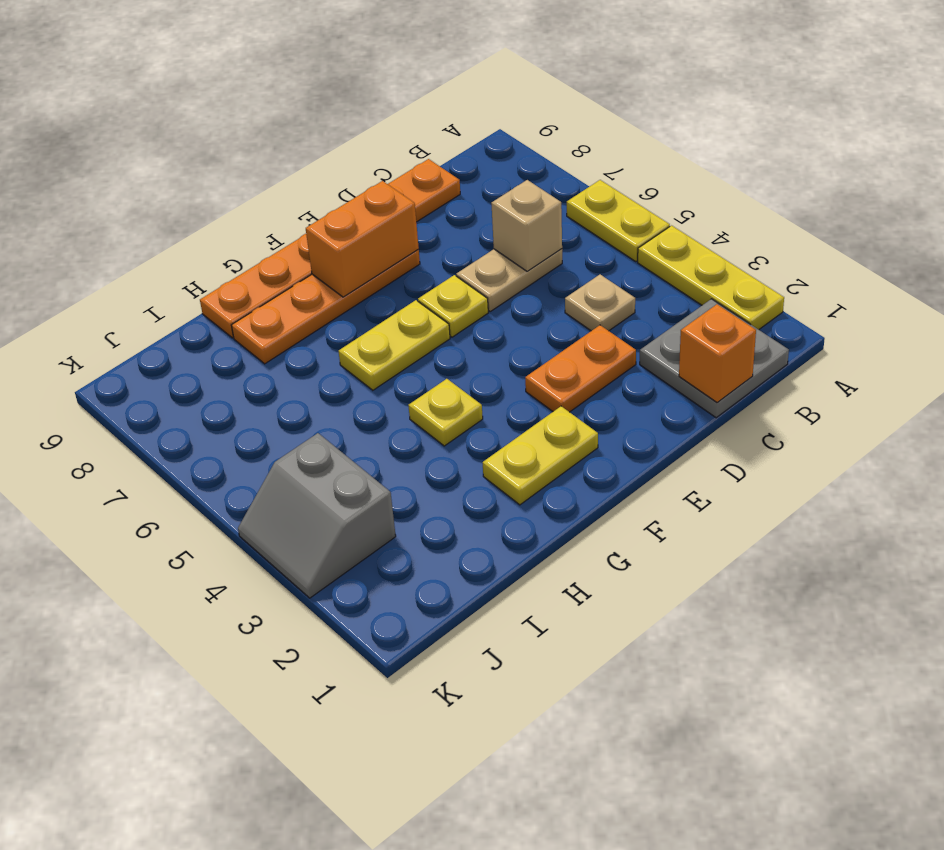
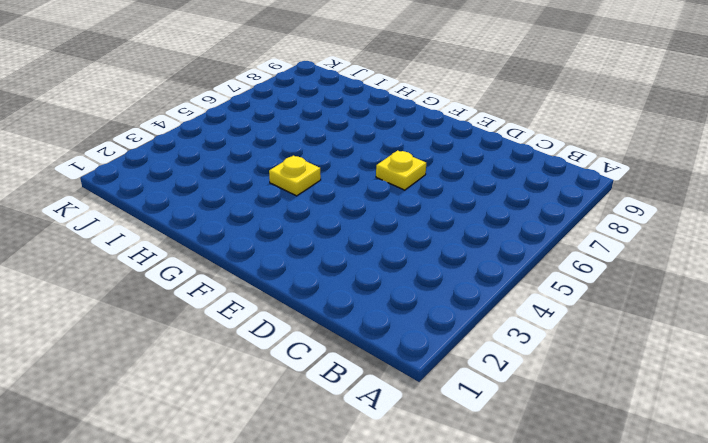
none -> yellow plate A2:A4 level 1
none -> yellow plate A5:A6 level 1
none -> grey plate B1:C2 level 1

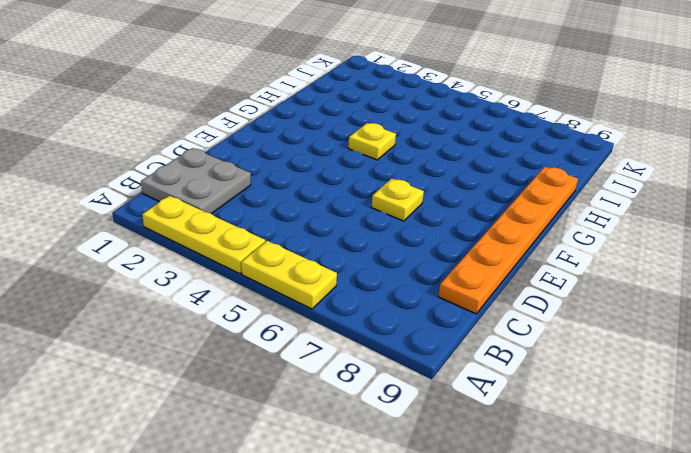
none -> tan plate C4 level 1
none -> tan plate C6:D6 level 1
none -> orange plate D3:E3 level 1

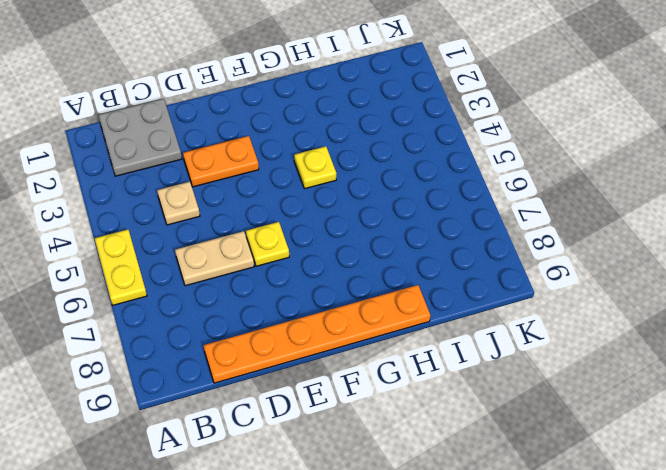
none -> yellow plate A2:A4 level 1
none -> orange plate E8:H8 level 1
none -> yellow plate F2:G2 level 1

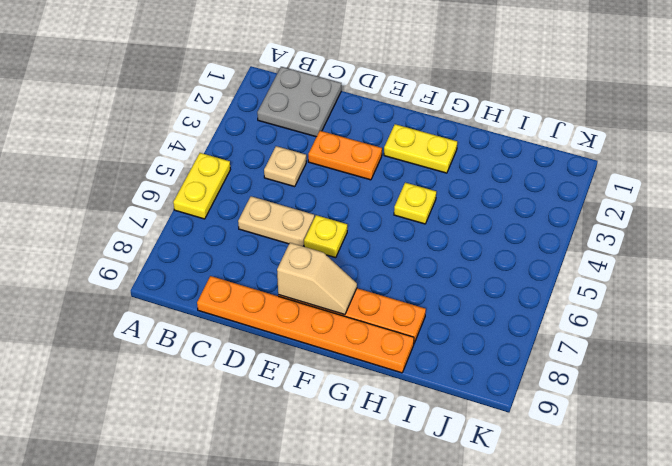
tan slope E8:F8 level 2 top E -> orange brick E8:F8 level 2
none -> yellow plate A2:A4 level 1
none -> yellow plate F6:G6 level 1
none -> grey slope J3:K4 level 1 top J

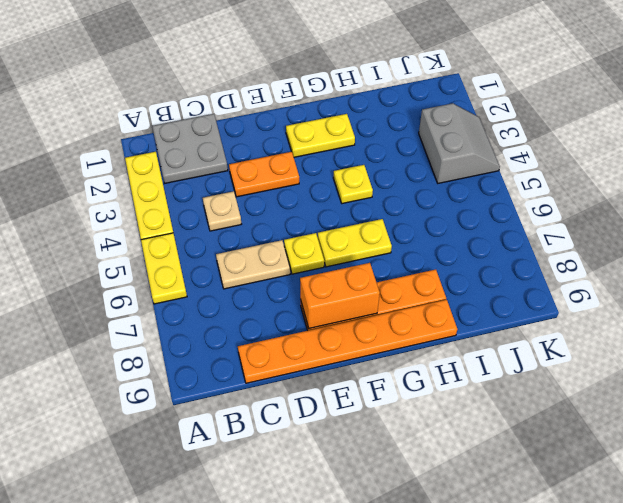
none -> orange brick C1 level 2
none -> tan brick C6 level 2

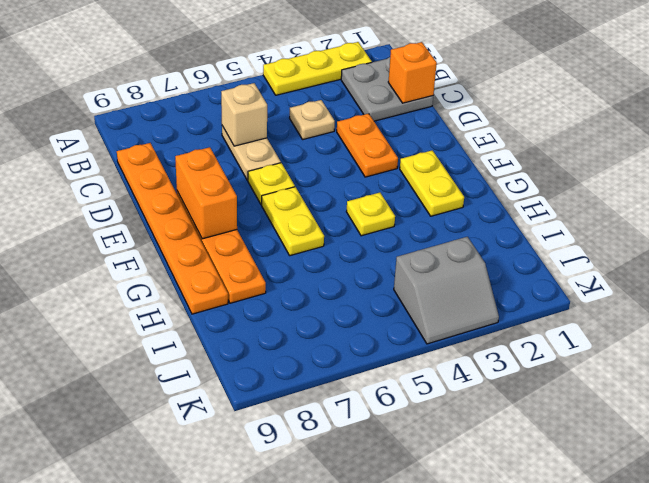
none -> yellow plate A5:A6 level 1

